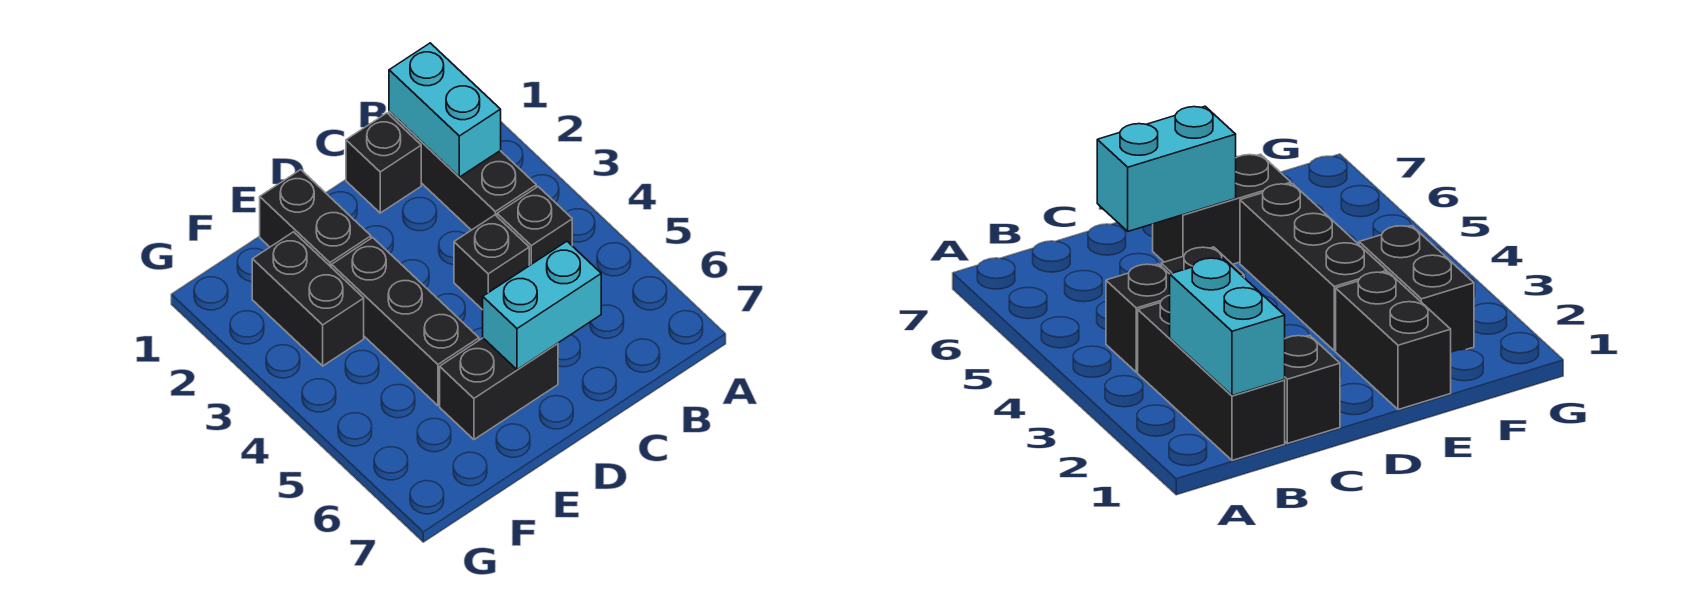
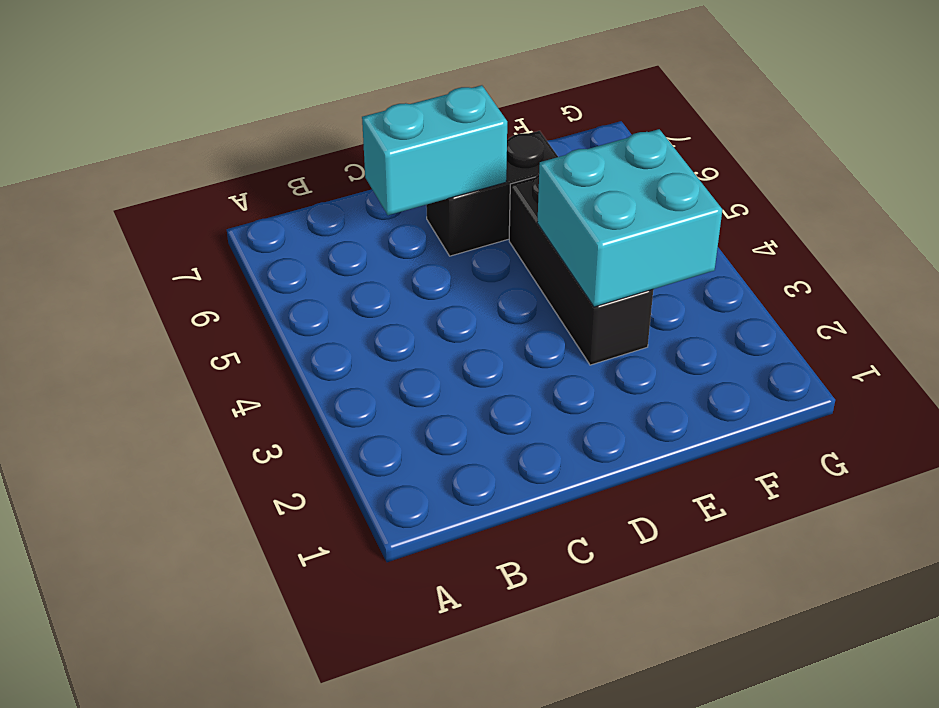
cyan brick E3:F4 level 2 -> none
none -> black brick B1:B3 level 1
none -> black brick B4 level 1

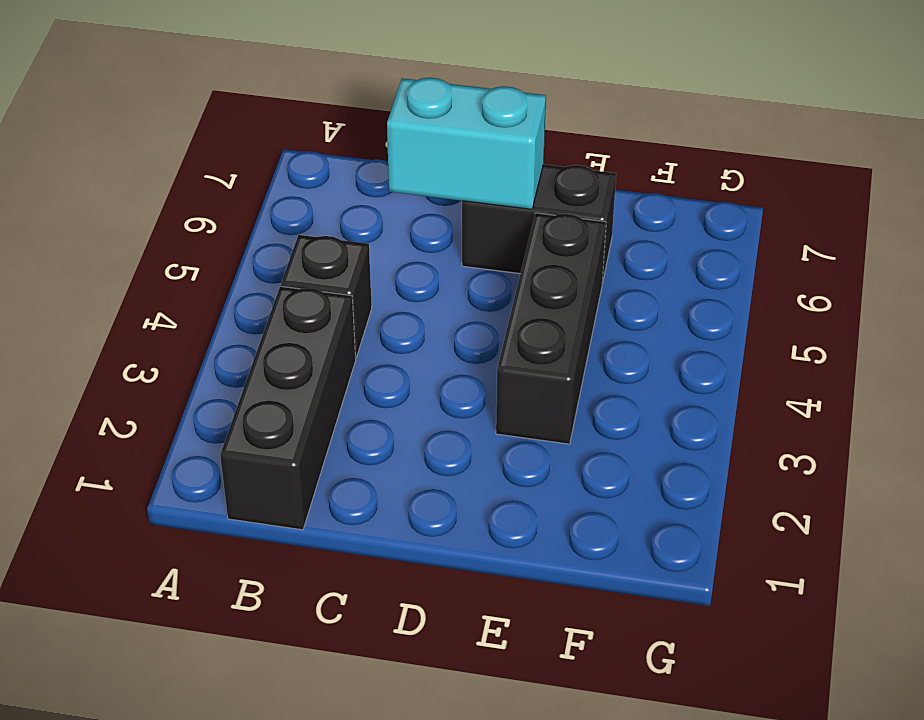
none -> black brick C1 level 1
none -> black brick C4 level 1

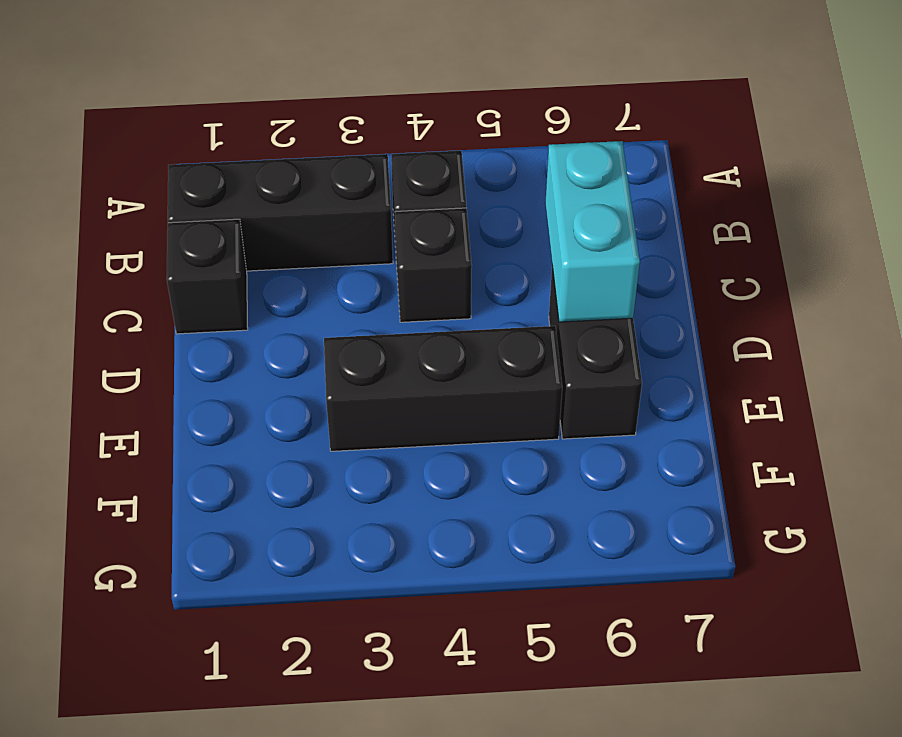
none -> black brick E1:E2 level 1
none -> black brick F2:F3 level 1

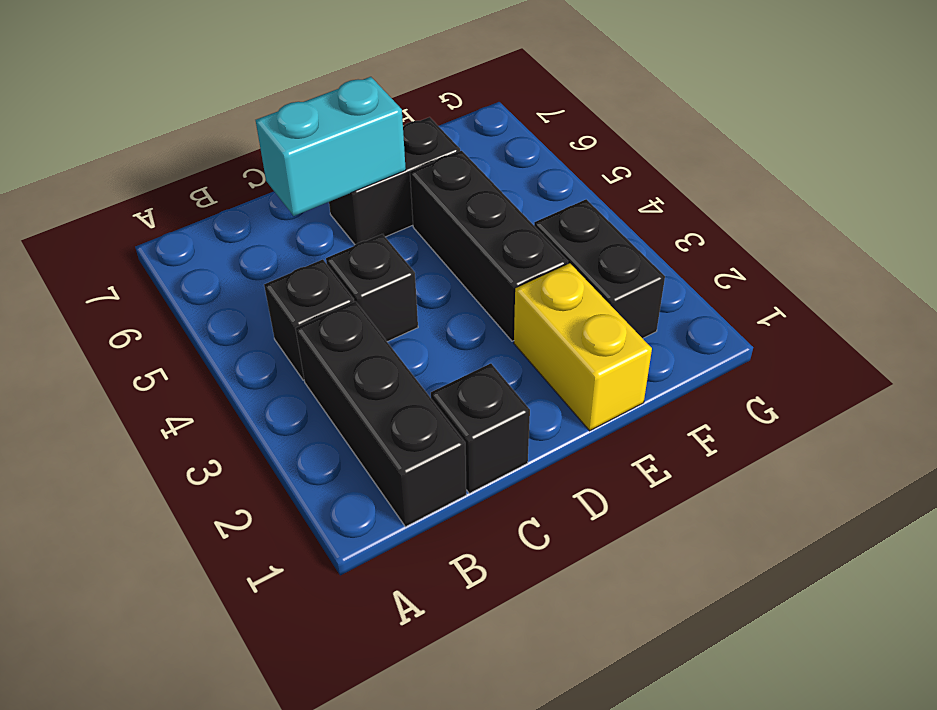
yellow brick E1:E2 level 1 -> black brick E1:E2 level 1
none -> cyan brick B1:B2 level 2

